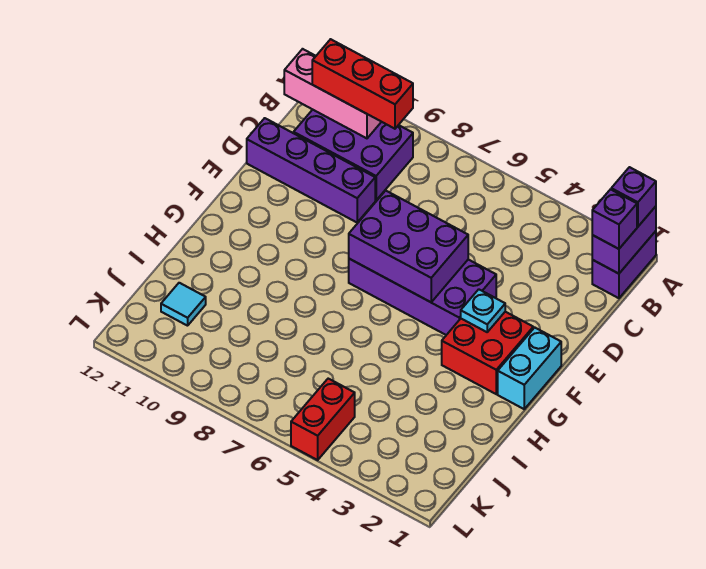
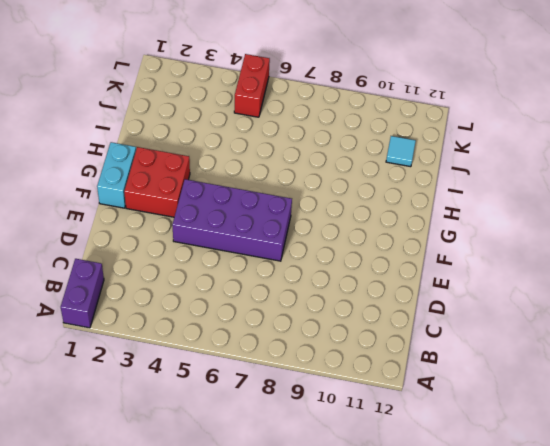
none -> purple brick B9:C11 level 1
none -> purple brick D9:D12 level 1
none -> purple brick A1:B1 level 2

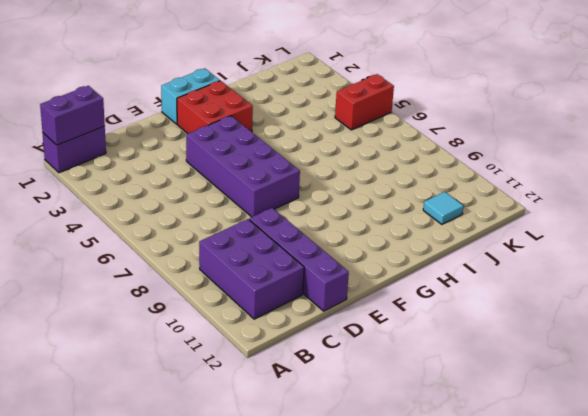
none -> pink brick B10:B12 level 2
none -> purple brick E5:F7 level 2
none -> cyan plate F3 level 2

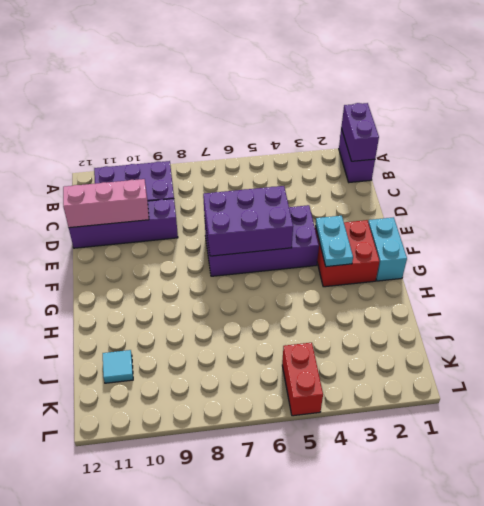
pink brick D10:D12 level 2 -> pink brick B10:B12 level 2
cyan plate F3:G3 level 2 -> cyan plate F3 level 2
none -> purple brick A1 level 3
none -> purple brick B1 level 3
none -> red brick B9:B11 level 3

